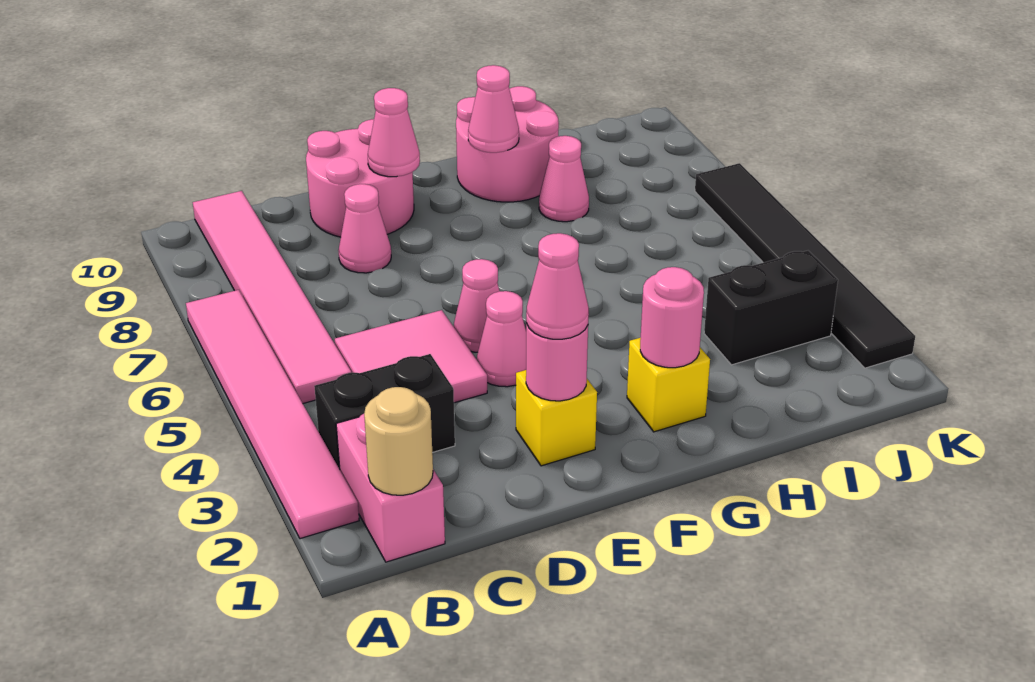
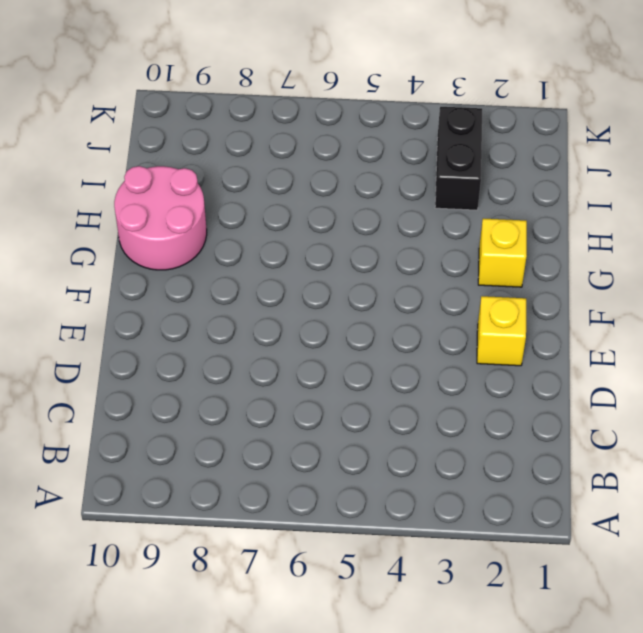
none -> pink tile A2:A7 level 1
none -> pink brick B1:B2 level 1
none -> black brick B3:C3 level 1

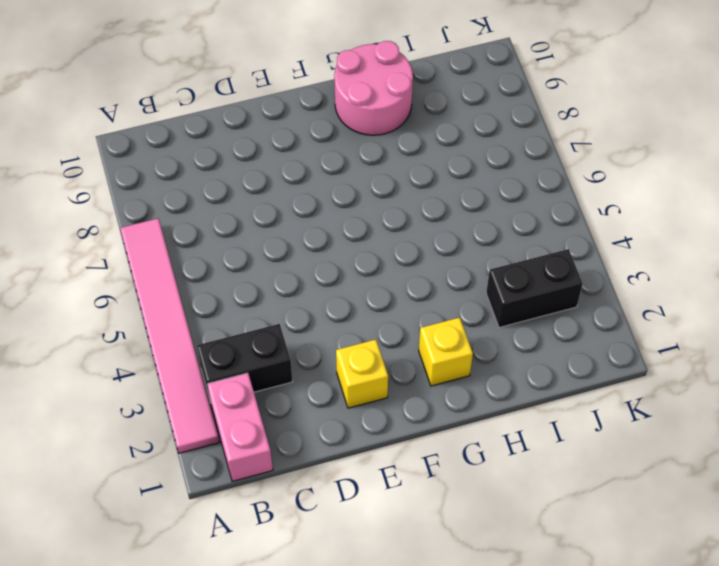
none -> pink tile B5:B10 level 1
none -> pink tile C4:D5 level 1
none -> pink cone D8 level 1

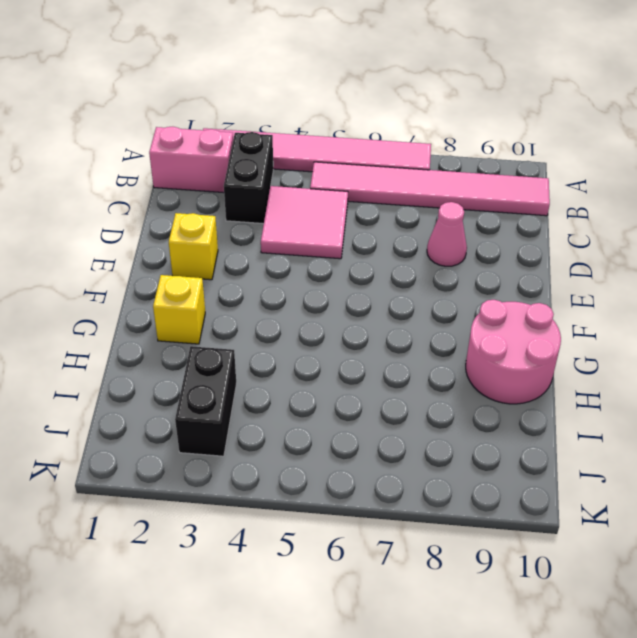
none -> pink round brick D9:E10 level 1
none -> pink cone E4 level 1
none -> pink cone E5 level 1

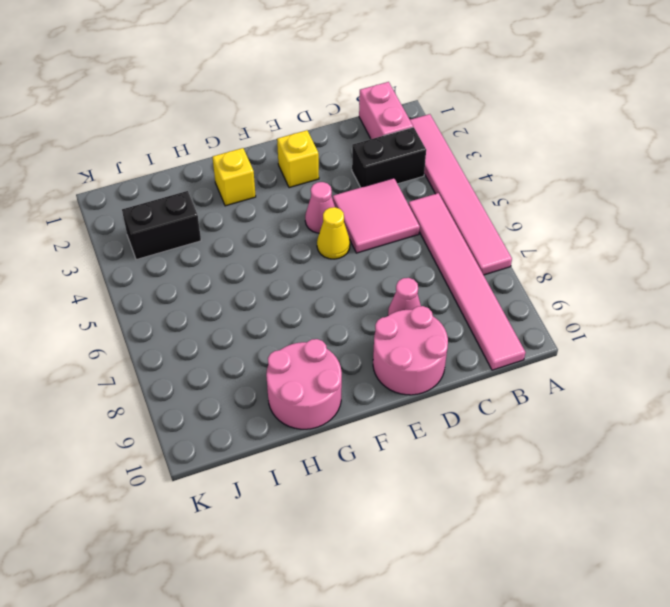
yellow cone E5 level 1 -> pink cone E5 level 1
none -> pink cone H8 level 1
none -> black tile K2:K7 level 1
none -> tan round brick B1 level 2

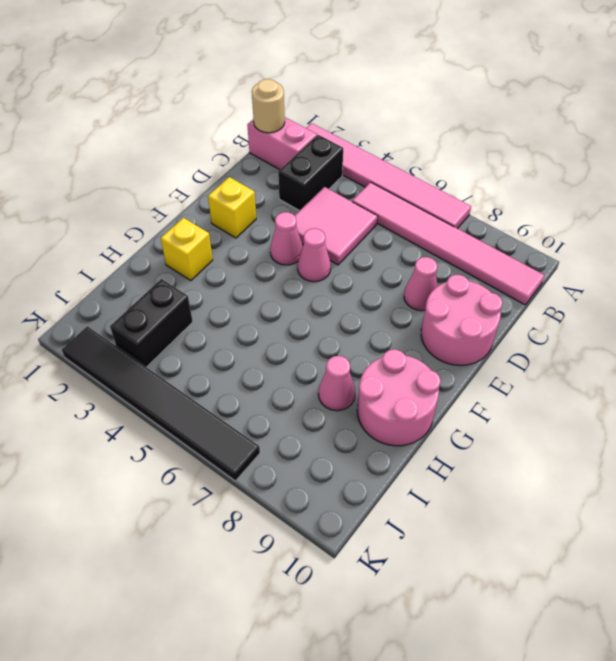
none -> pink round brick E2 level 2
none -> pink cone E9 level 2
none -> pink round brick G2 level 2

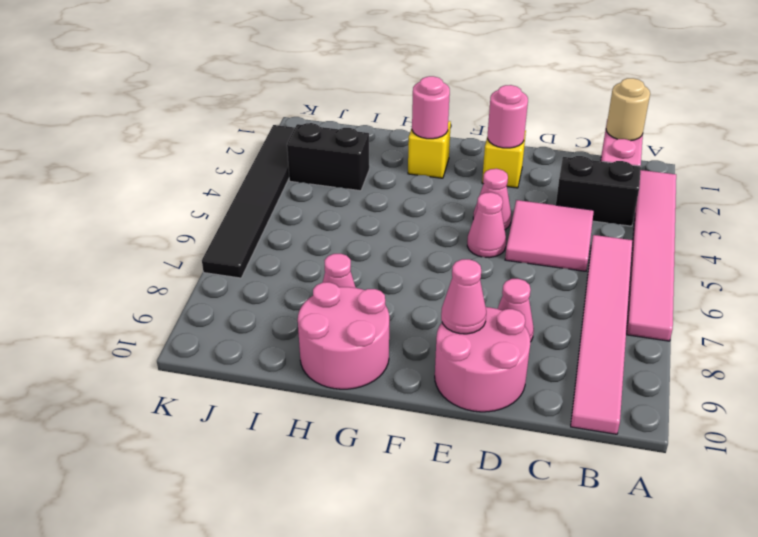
none -> pink cone G9 level 2
none -> pink cone E2 level 3

